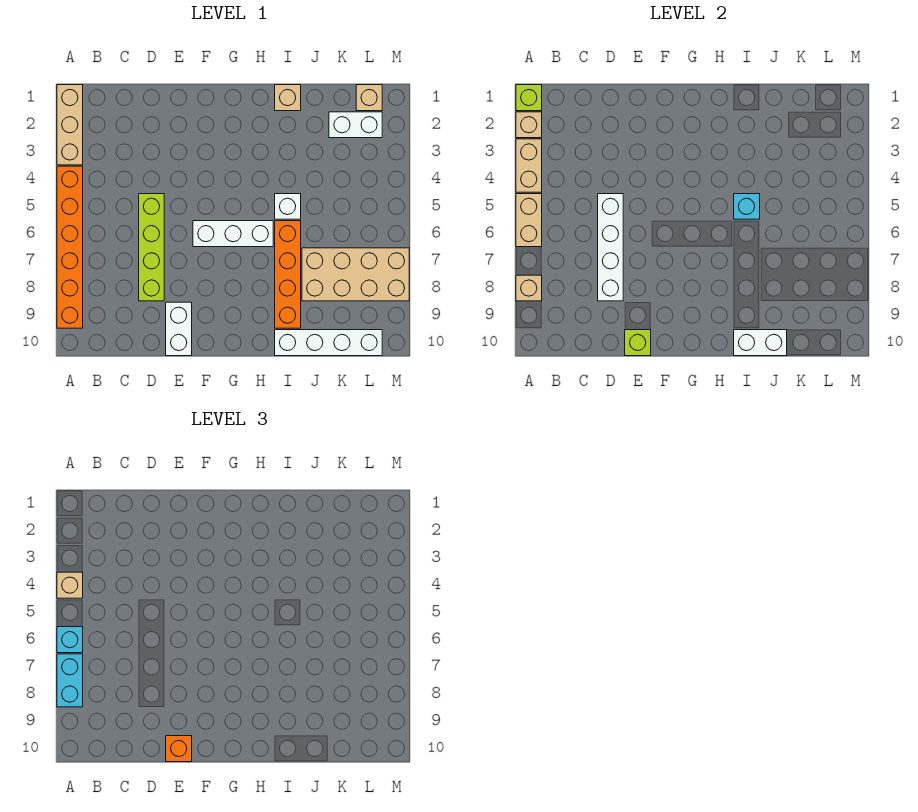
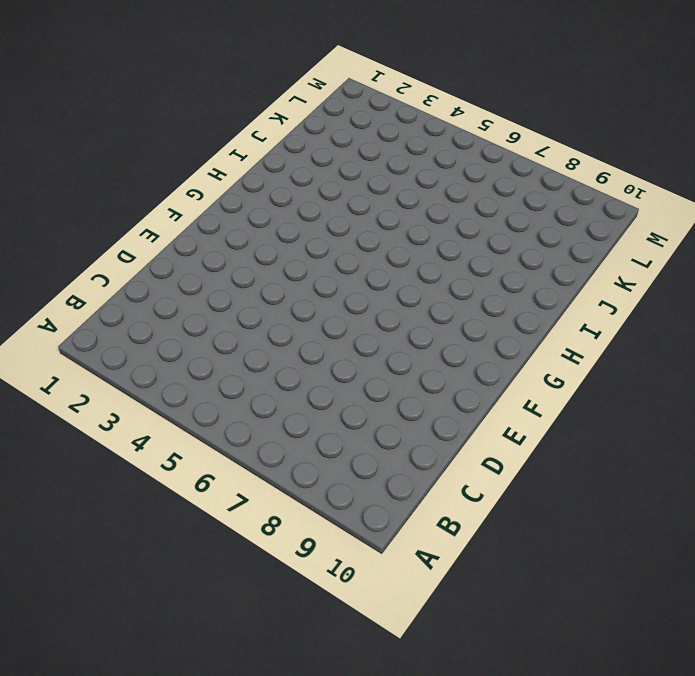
none -> tan brick A1:A3 level 1
none -> orange brick A4:A9 level 1
none -> lime brick D5:D8 level 1

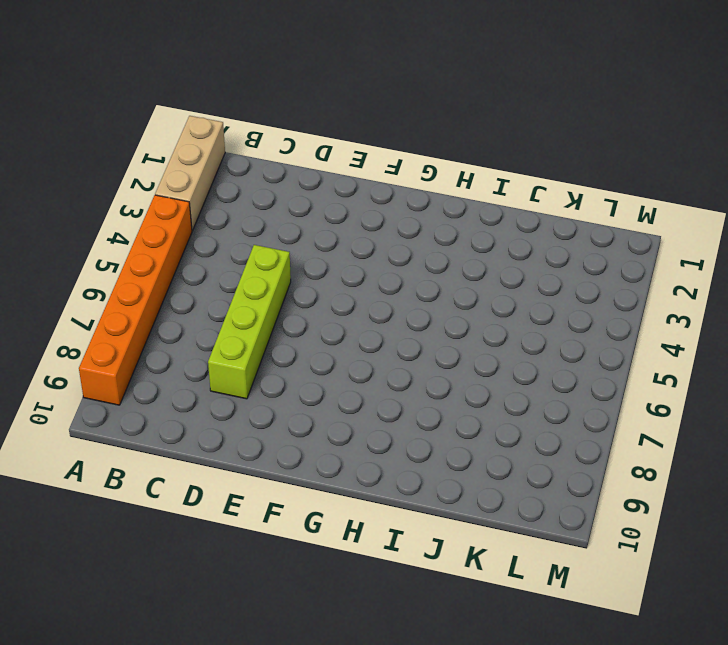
none -> white brick E9:E10 level 1
none -> white brick F6:H6 level 1
none -> tan brick I1 level 1

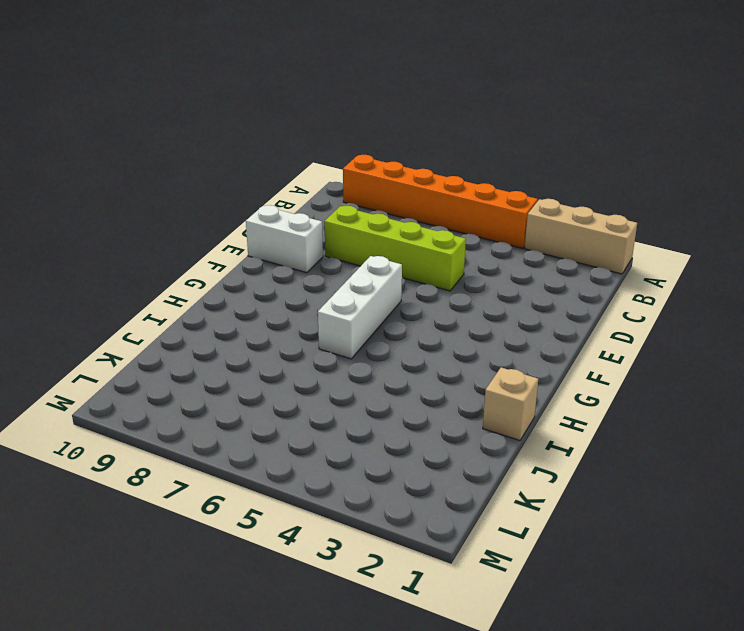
none -> white brick I5 level 1
none -> orange brick I6:I9 level 1
none -> white brick I10:L10 level 1

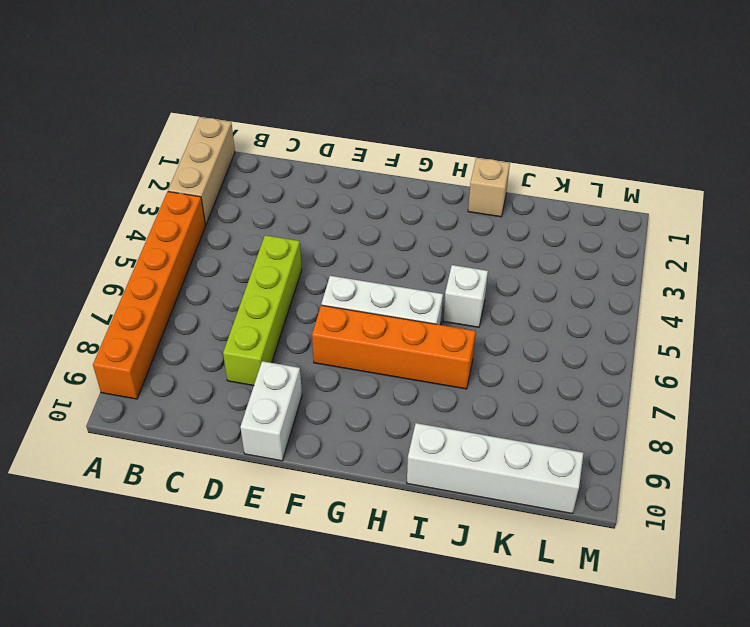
orange brick F7:I7 level 1 -> orange brick I6:I9 level 1
none -> tan brick J7:M8 level 1
none -> white brick K2:L2 level 1
none -> tan brick L1 level 1

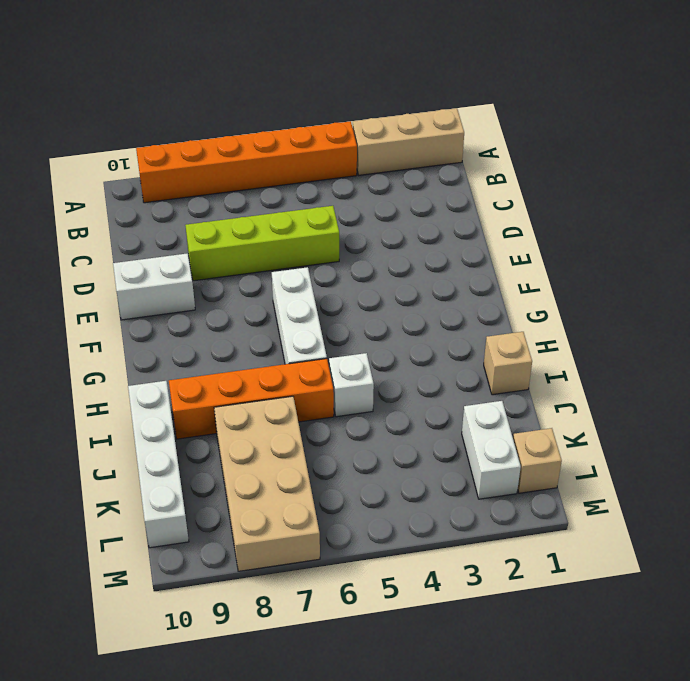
none -> lime brick A1 level 2
none -> tan brick A2 level 2
none -> tan brick A3:A4 level 2

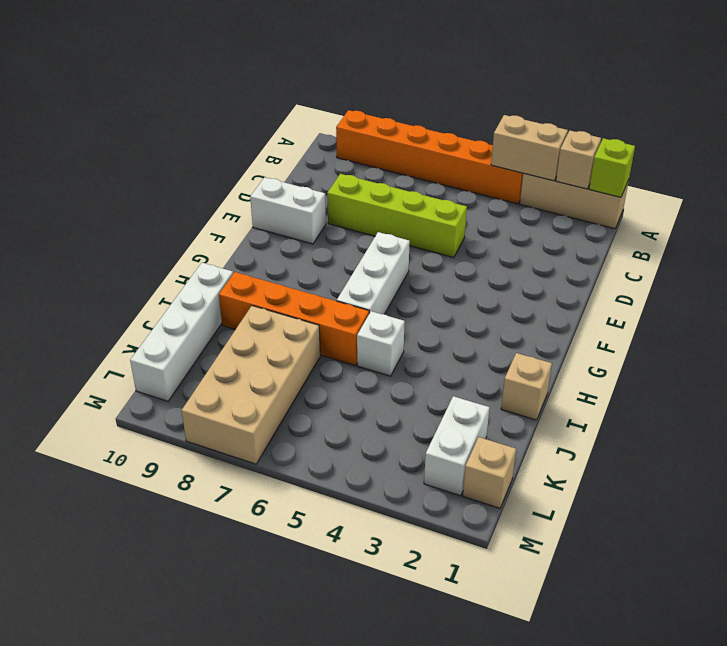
none -> tan brick A5:A6 level 2
none -> tan brick A8 level 2
none -> white brick D5:D8 level 2

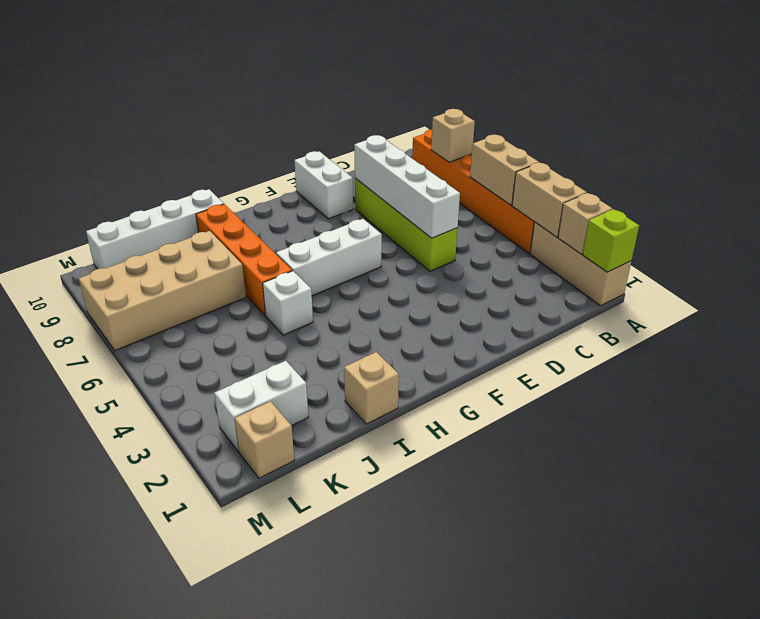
none -> lime brick E10 level 2
none -> cyan brick I5 level 2
none -> white brick I10:J10 level 2

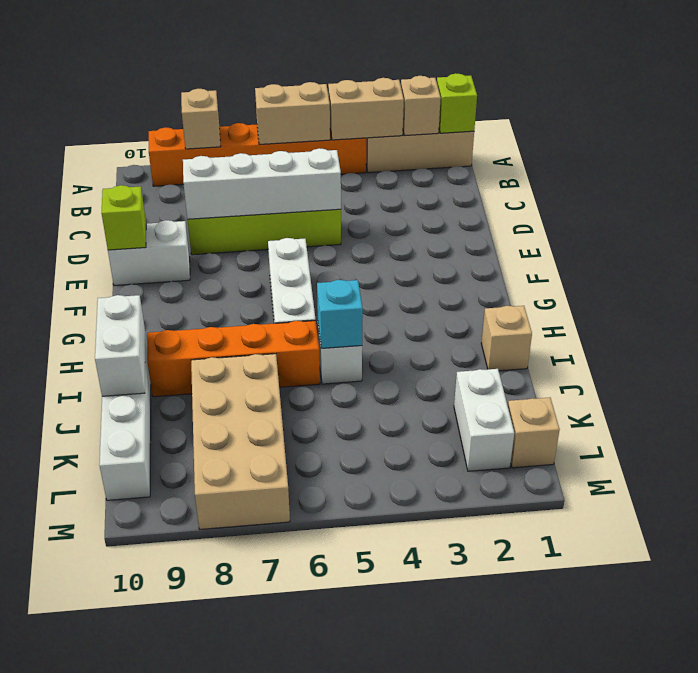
none -> tan brick A4 level 3
none -> cyan brick A6 level 3
none -> cyan brick A7:A8 level 3

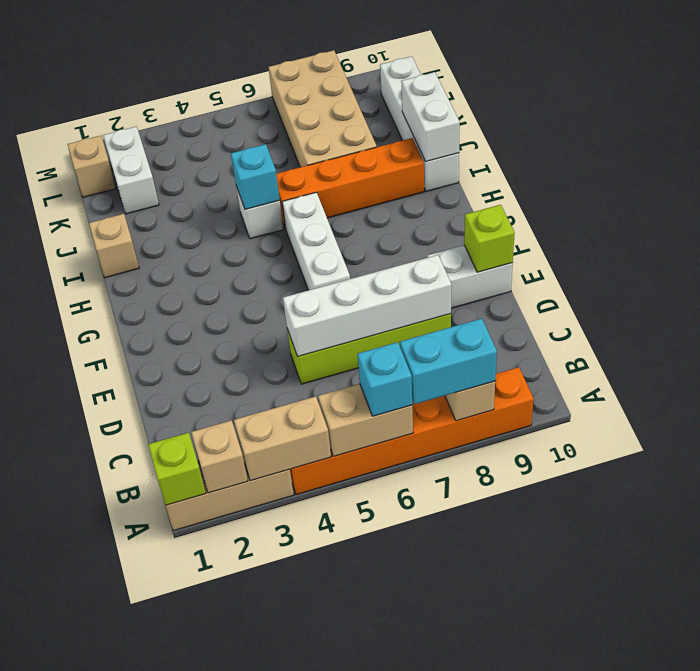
none -> tan brick A4 level 3
none -> orange brick E10 level 3

